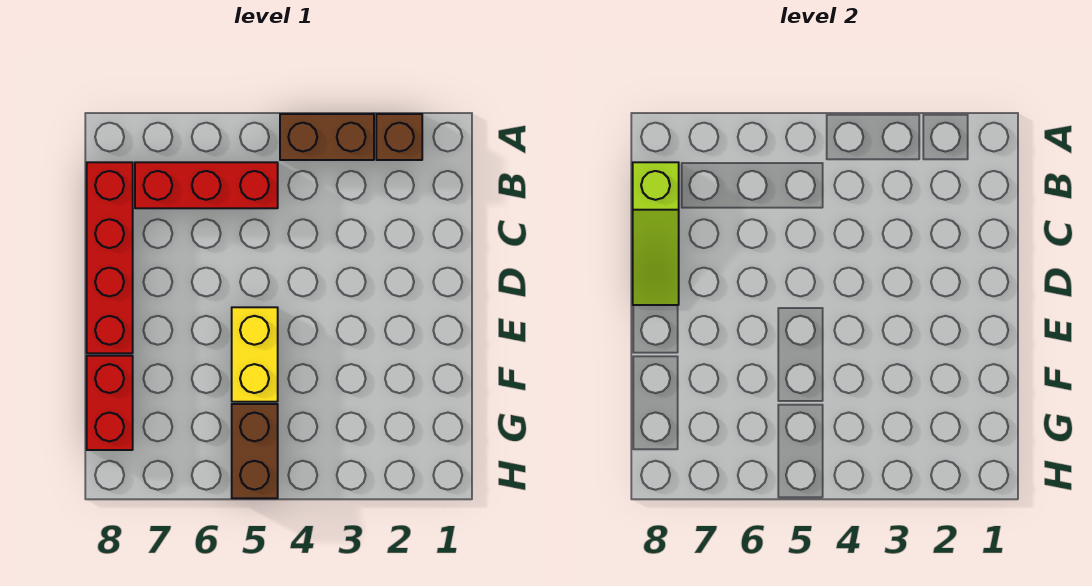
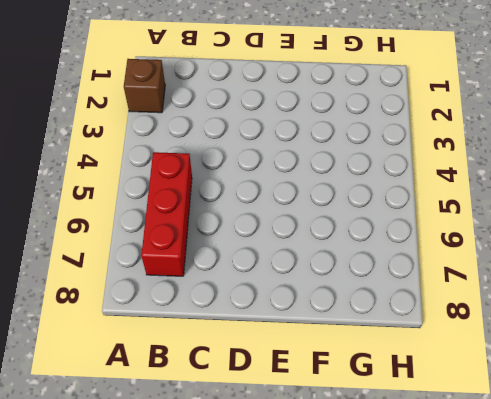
none -> brown brick A3:A4 level 1
none -> red brick B8:E8 level 1

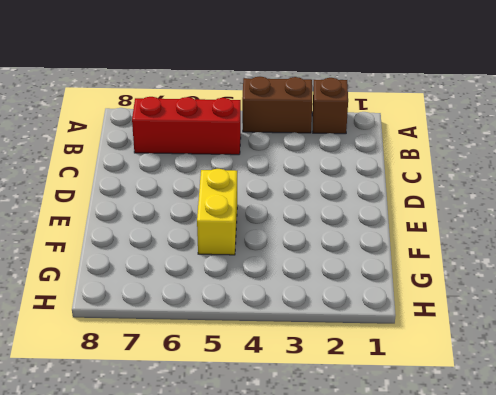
none -> red brick B8:E8 level 1
none -> red brick F8:G8 level 1

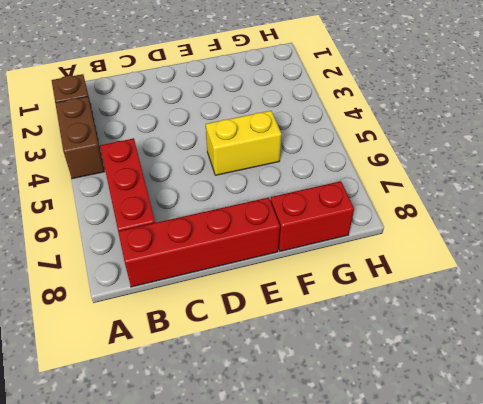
none -> brown brick G5:H5 level 1
none -> lime slope B8:D8 level 2 top B

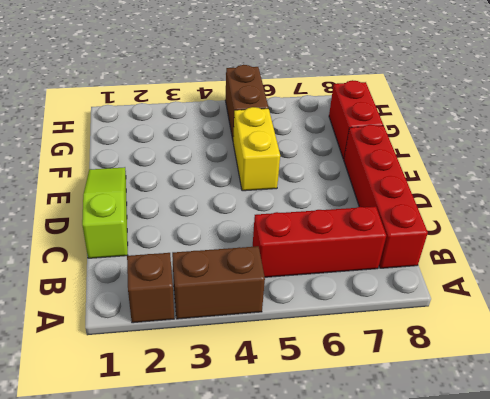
lime slope C1:E1 level 1 top C -> lime slope B8:D8 level 2 top B

